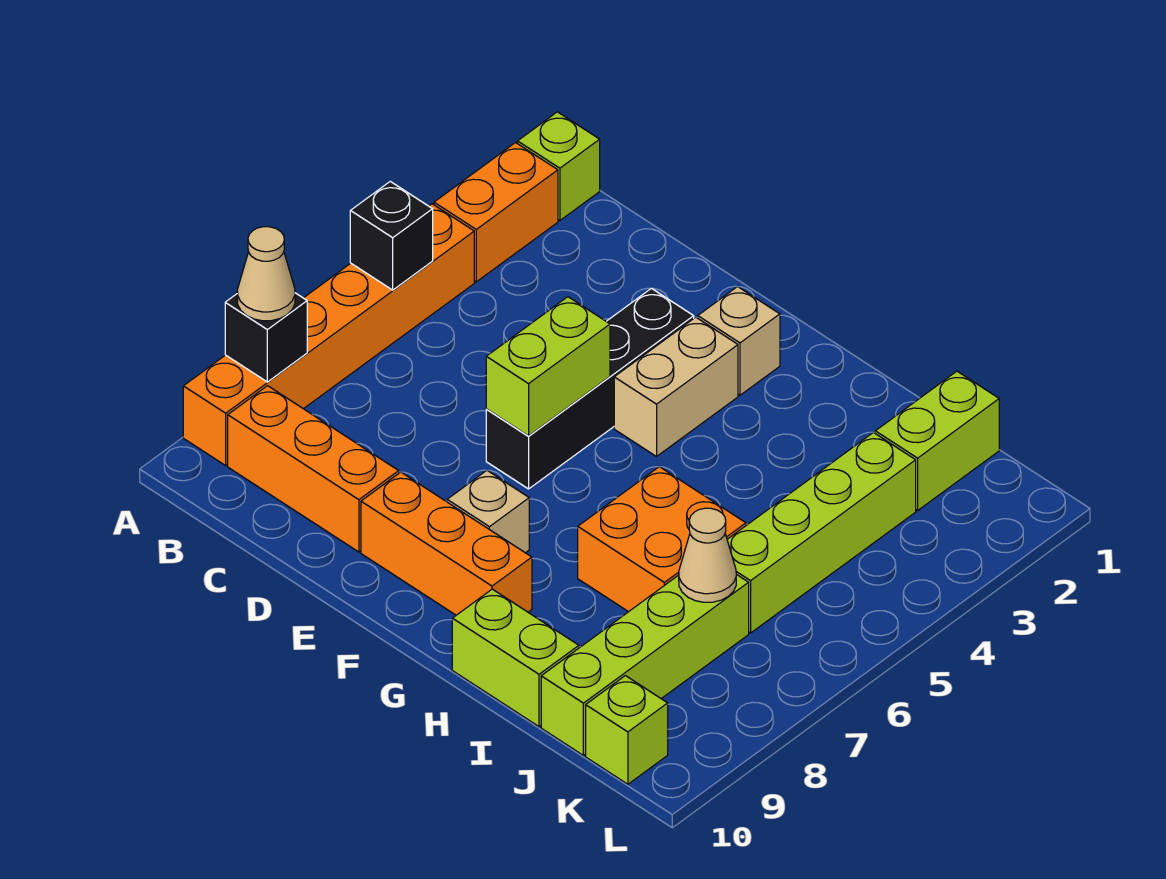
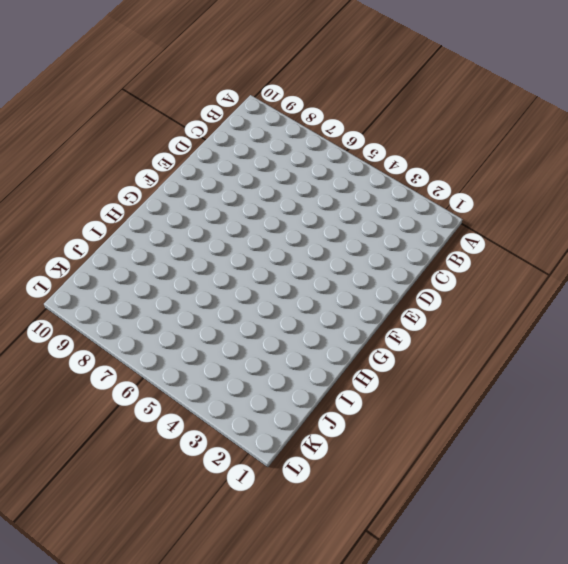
none -> lime brick A1 level 1
none -> orange brick A2:A3 level 1
none -> orange brick A4:A9 level 1

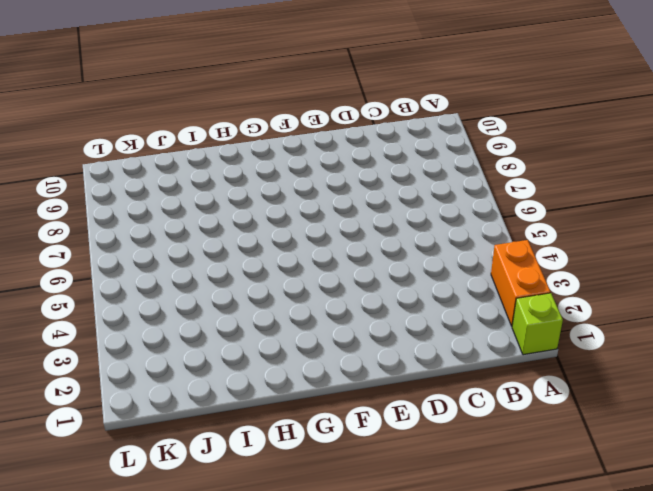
none -> orange brick A4:A9 level 1
none -> orange brick B9:D9 level 1
none -> black brick E3:E6 level 1

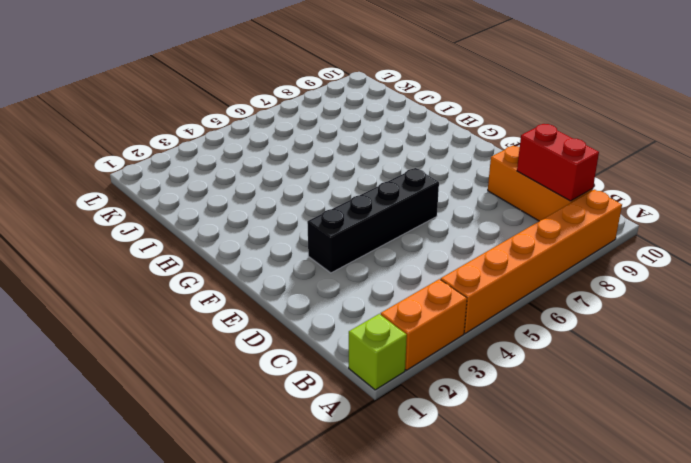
red brick B9:C9 level 2 -> none
none -> orange brick E9:G9 level 1
none -> tan brick F2 level 1
none -> tan brick F3:F4 level 1

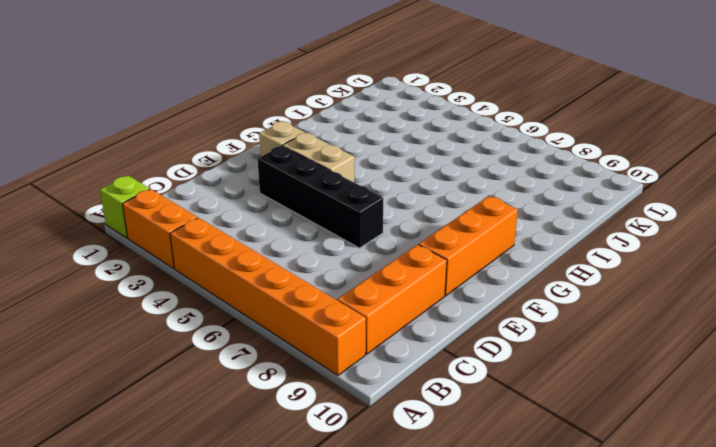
none -> tan brick F8 level 1
none -> orange brick H6:I7 level 1
none -> lime brick H10:I10 level 1

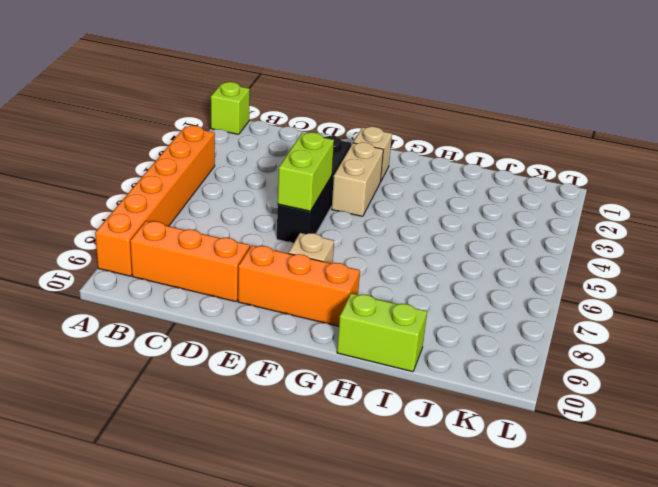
none -> orange brick A2:A3 level 1
none -> orange brick H6:I7 level 1
none -> lime brick J1:J2 level 1

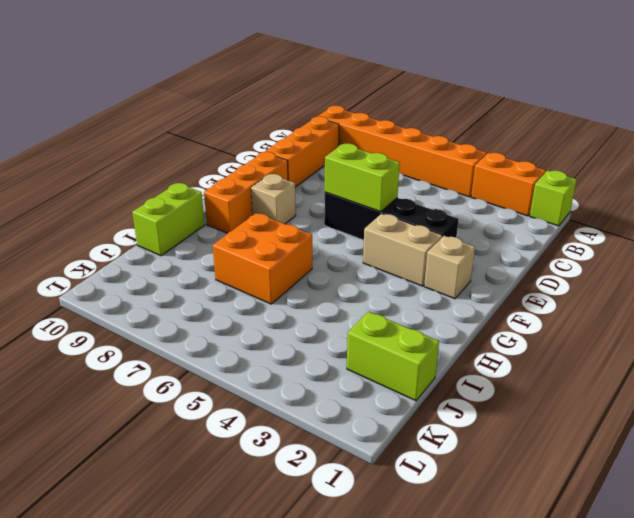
none -> lime brick J3:J6 level 1
none -> lime brick J7:J10 level 1
none -> lime brick K10 level 1

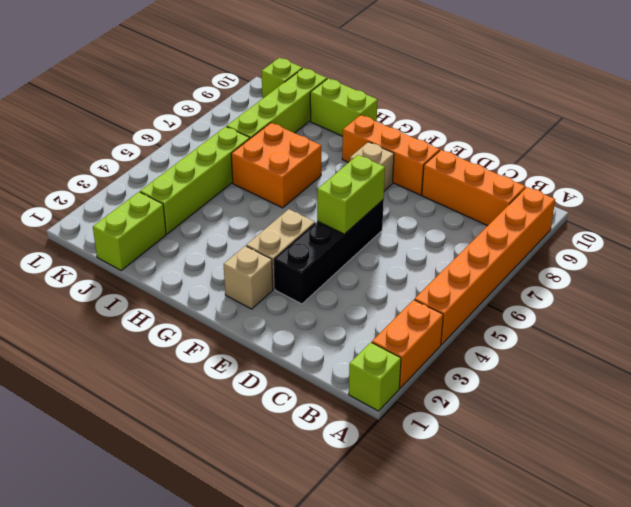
none -> black brick A5 level 2
none -> black brick A8 level 2
none -> tan cone J7 level 2

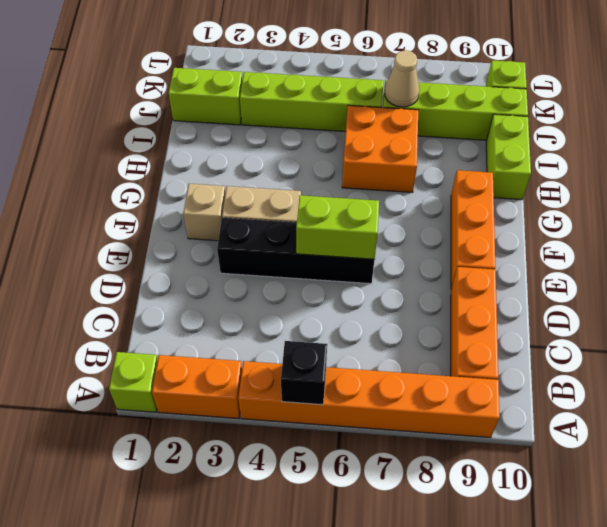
none -> tan brick F8 level 1
none -> black brick A8 level 2
none -> tan cone A8 level 3

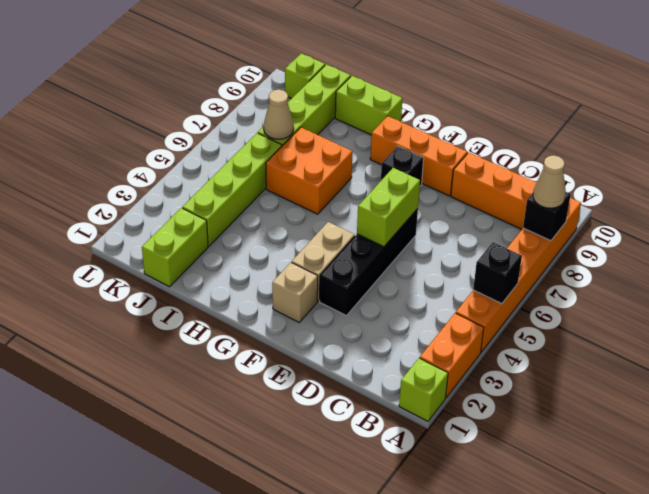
black brick F8 level 1 -> tan brick F8 level 1

